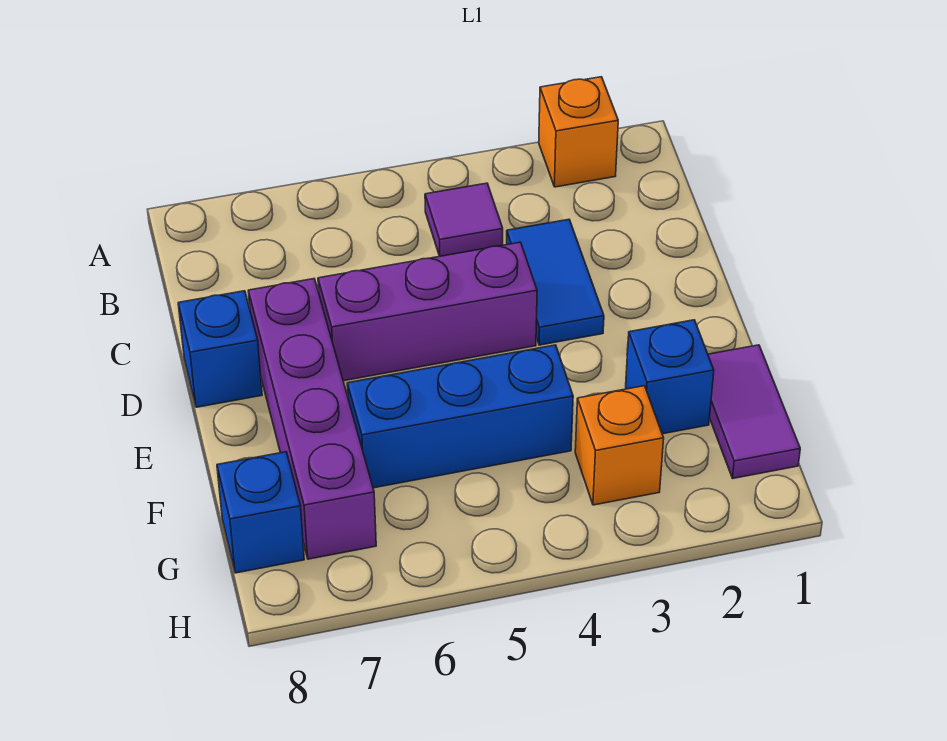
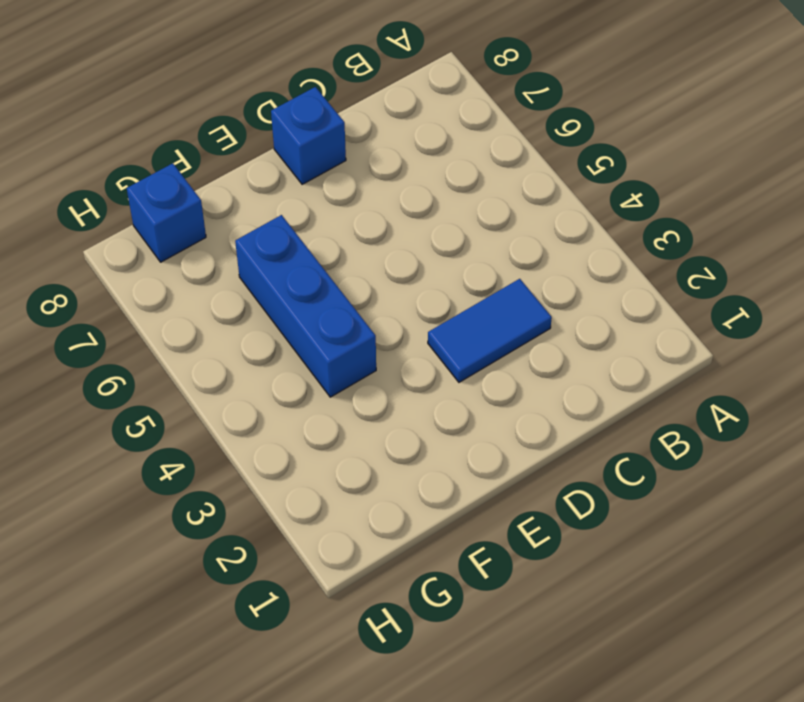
none -> orange brick A2 level 1
none -> purple tile B4 level 1

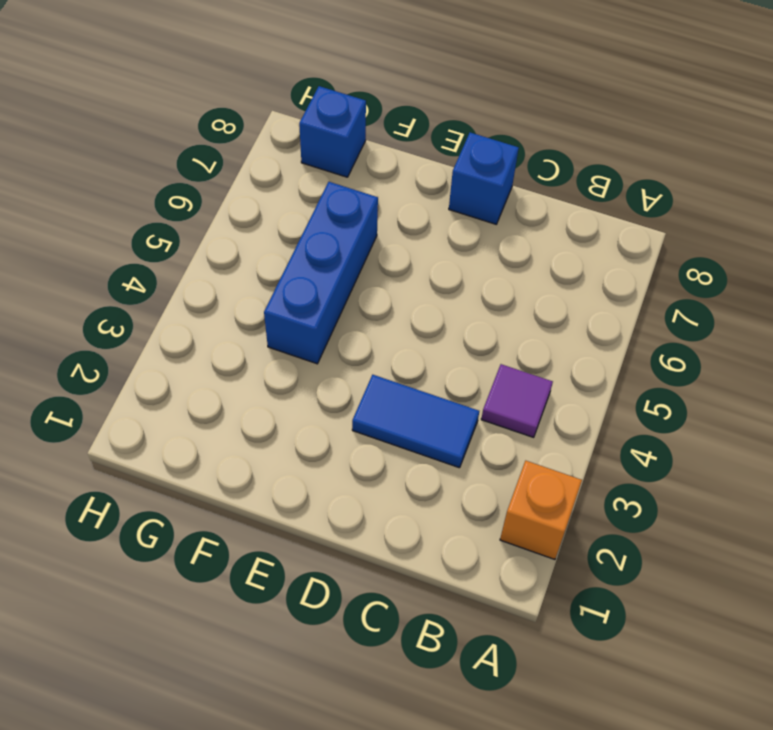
none -> purple brick D4:D6 level 1
none -> purple brick D7:G7 level 1

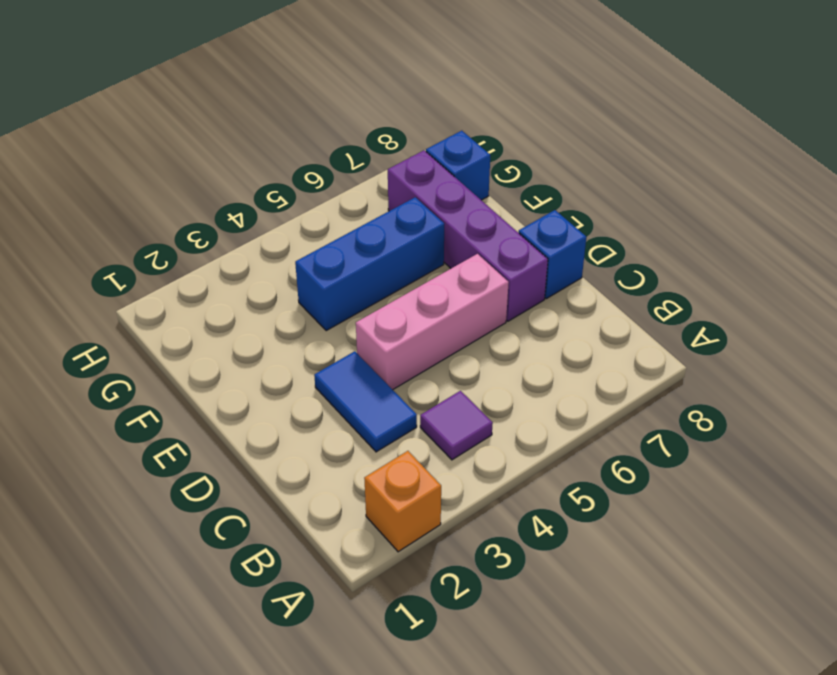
pink brick D4:D6 level 1 -> purple brick D4:D6 level 1
none -> purple tile F1:G1 level 1
none -> blue brick F2 level 1

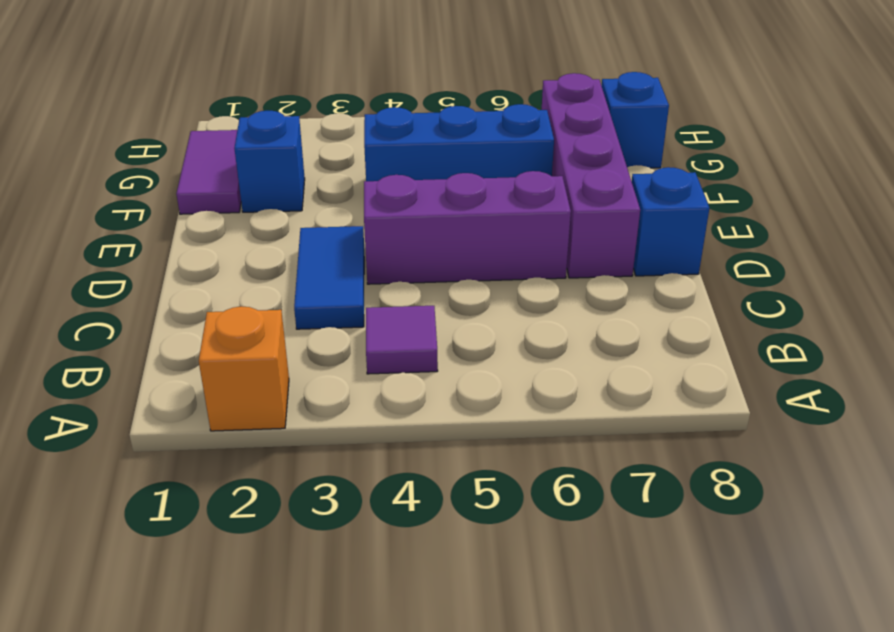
none -> orange brick G3 level 1

